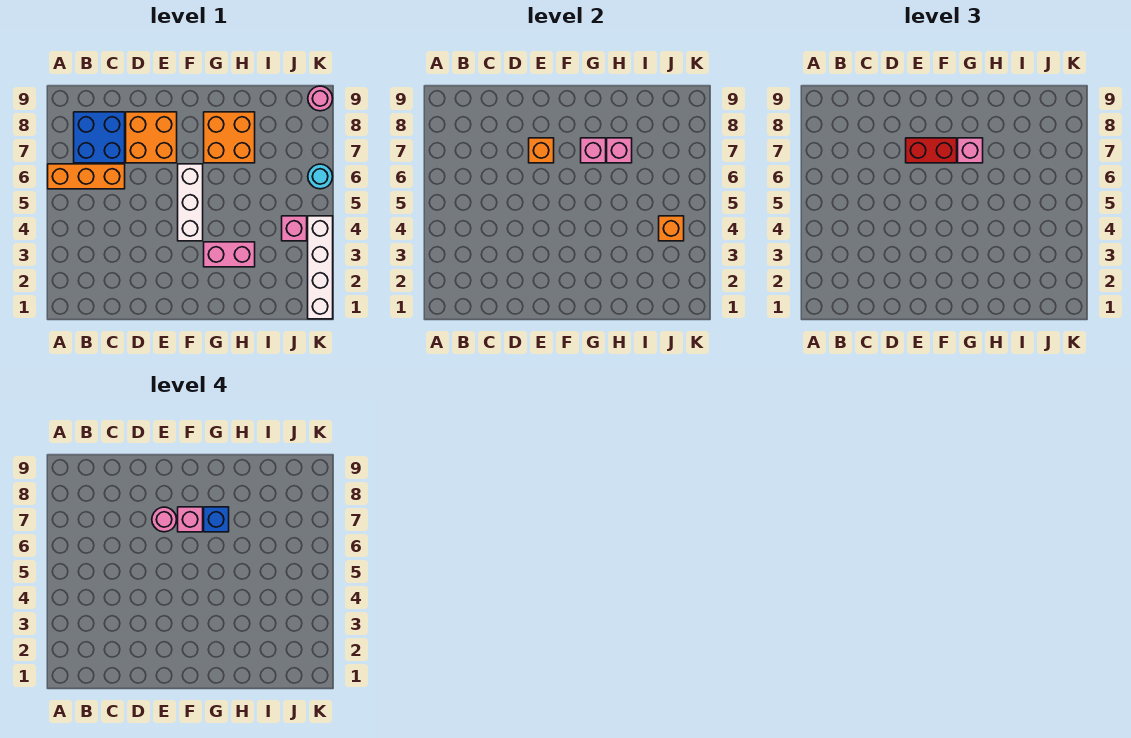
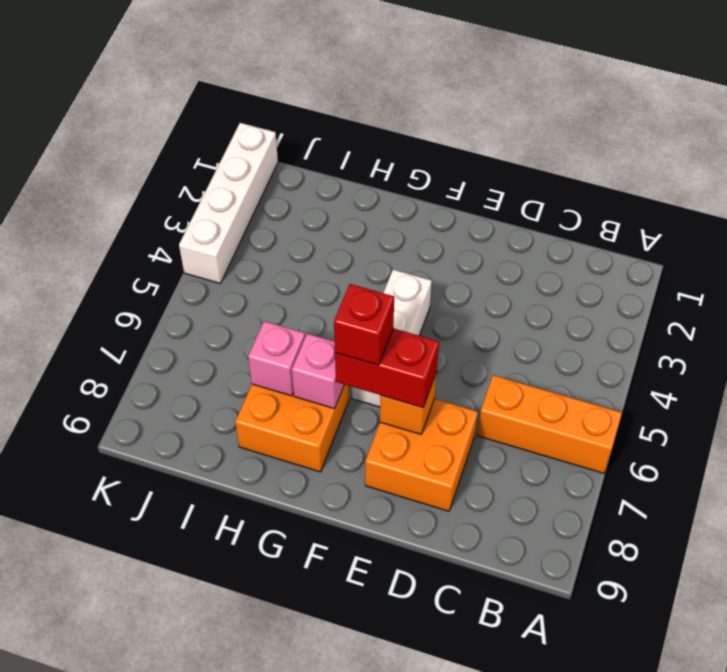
red brick F7 level 4 -> pink brick F7 level 4
none -> blue brick B7:C8 level 1
none -> pink brick G3:H3 level 1
none -> pink brick J4 level 1

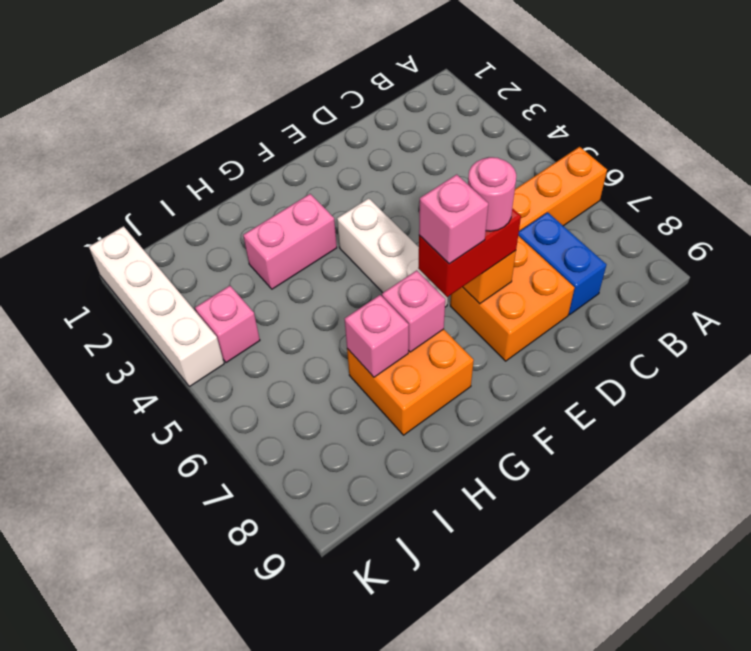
blue brick C7:C8 level 1 -> blue brick B7:C8 level 1
none -> cyan round brick K6 level 1
none -> pink round brick K9 level 1
none -> orange brick J4 level 2

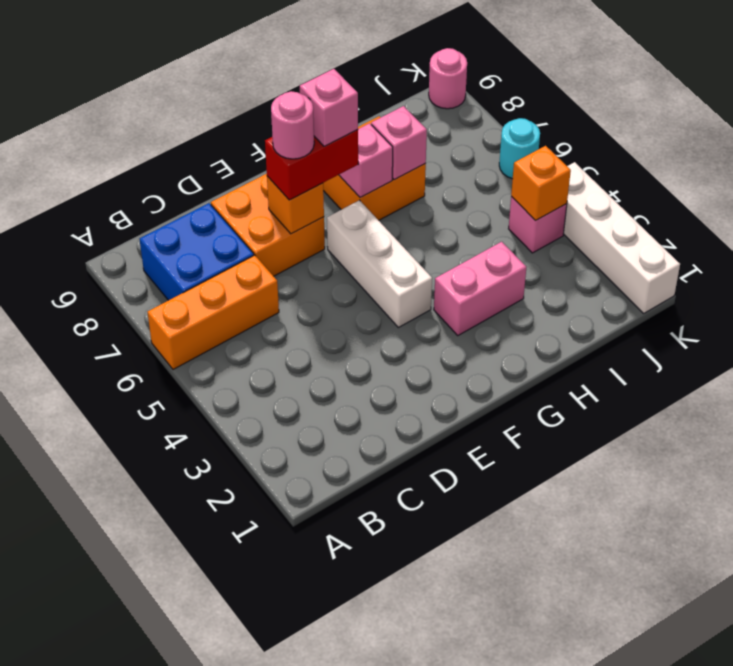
none -> pink brick G7 level 3
none -> blue brick G7 level 4

